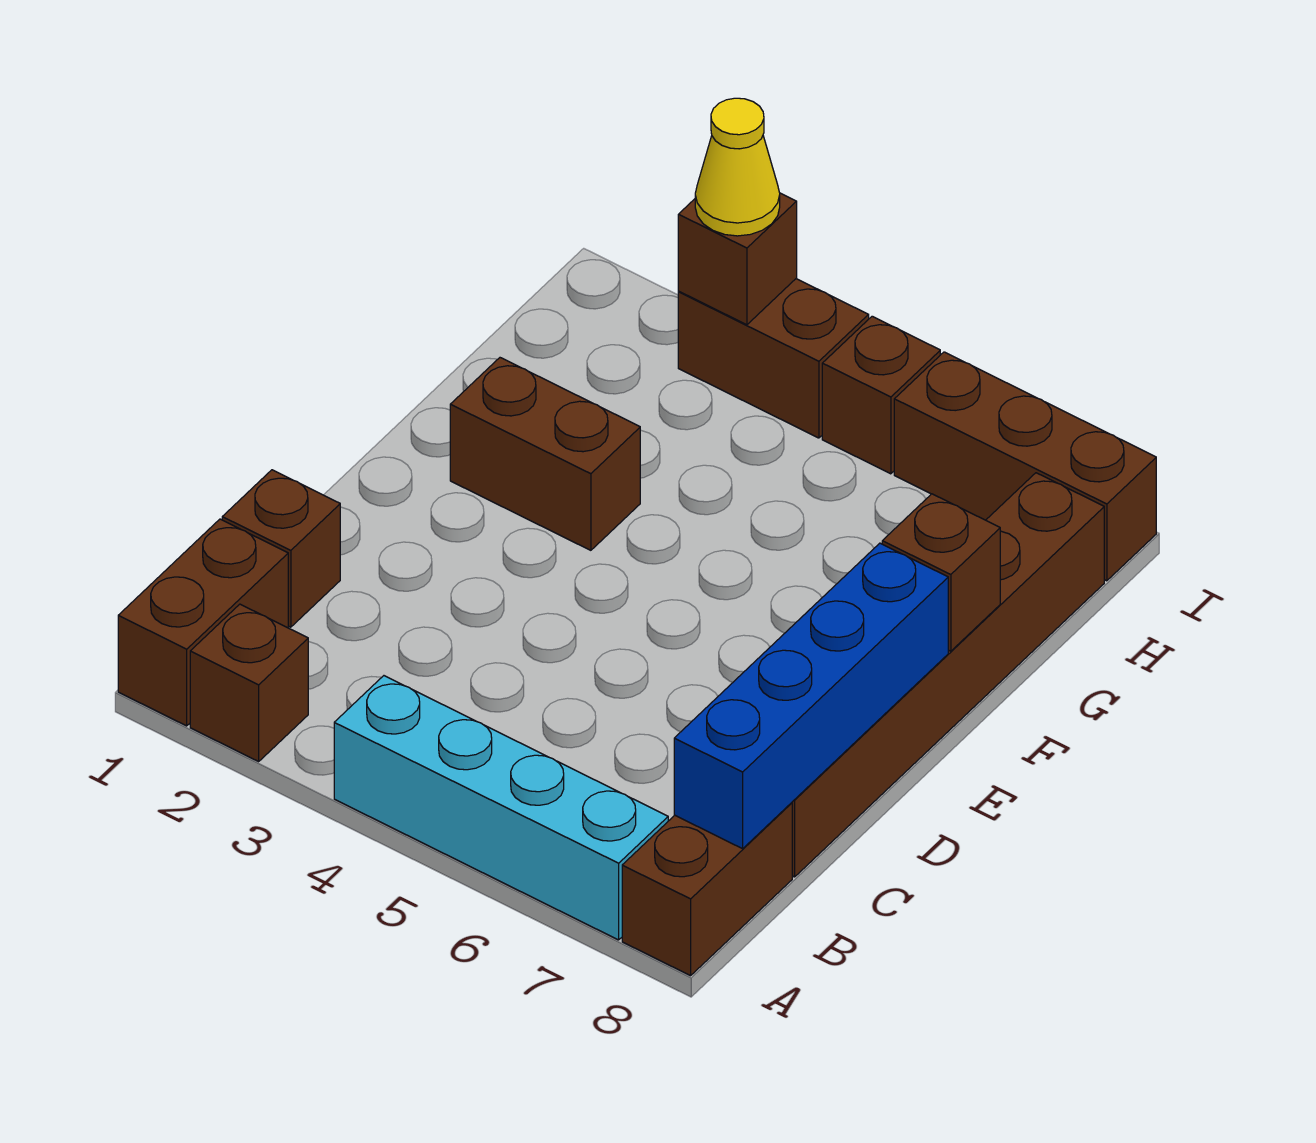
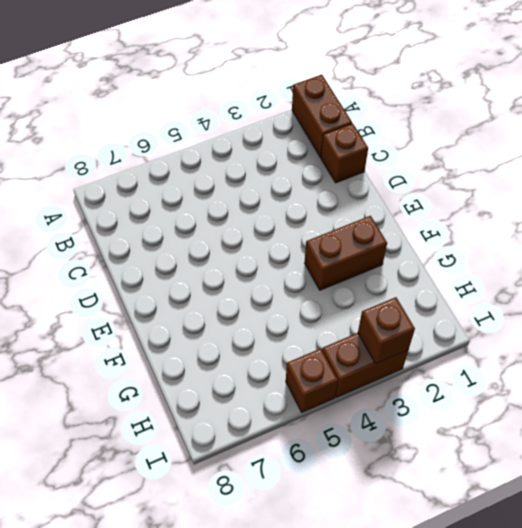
none -> brown brick A2 level 1
none -> cyan brick A4:A7 level 1
none -> brown brick A8:B8 level 1

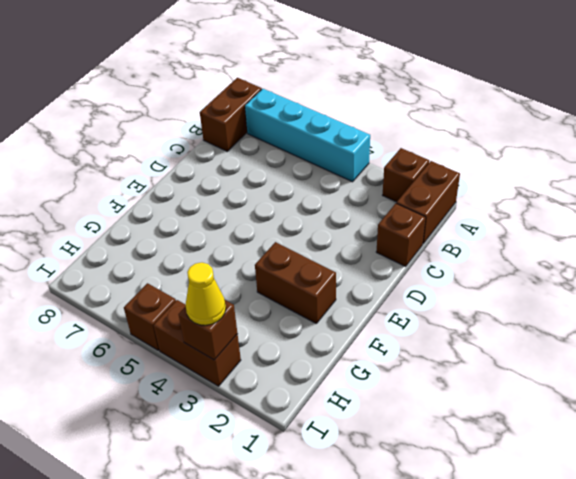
none -> brown brick C8:H8 level 1
none -> brown brick I6:I8 level 1
none -> blue brick B8:E8 level 2

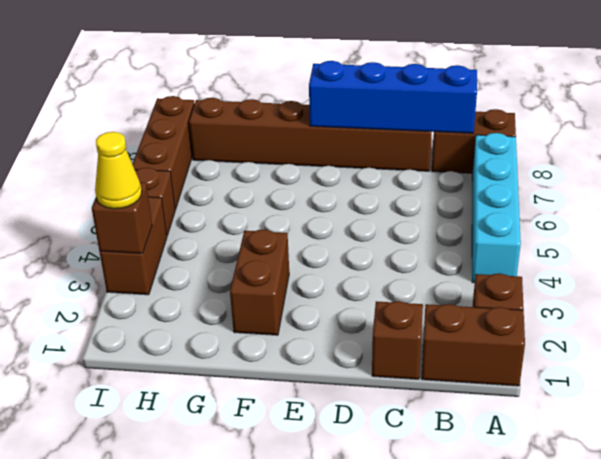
none -> brown brick F8 level 2

